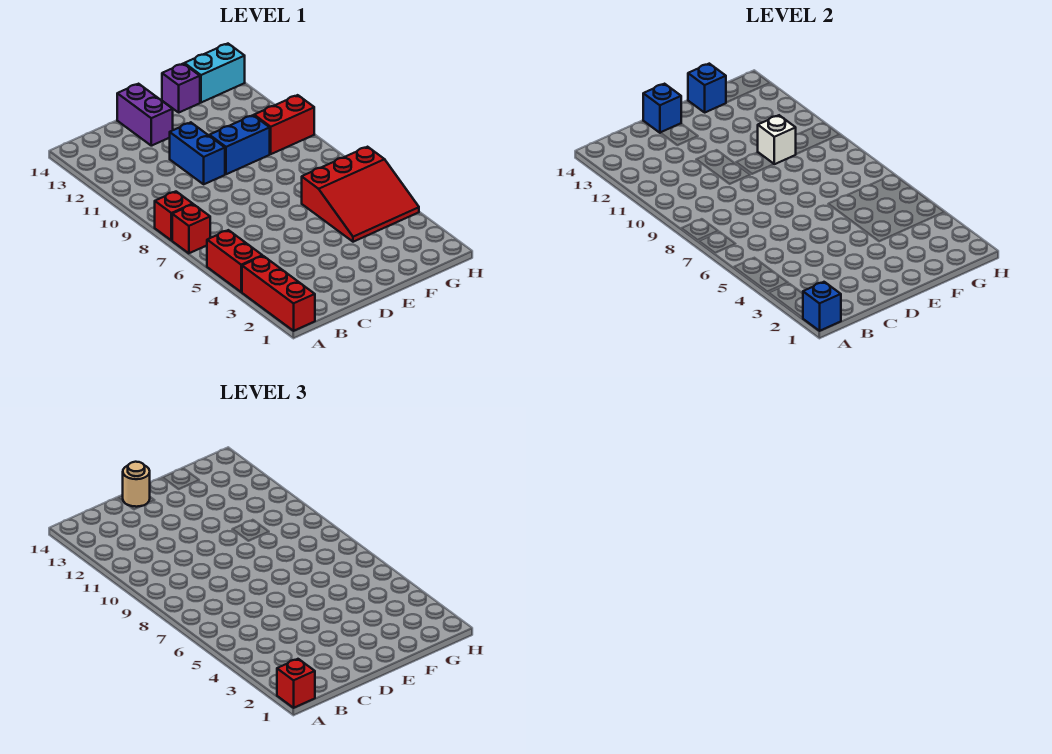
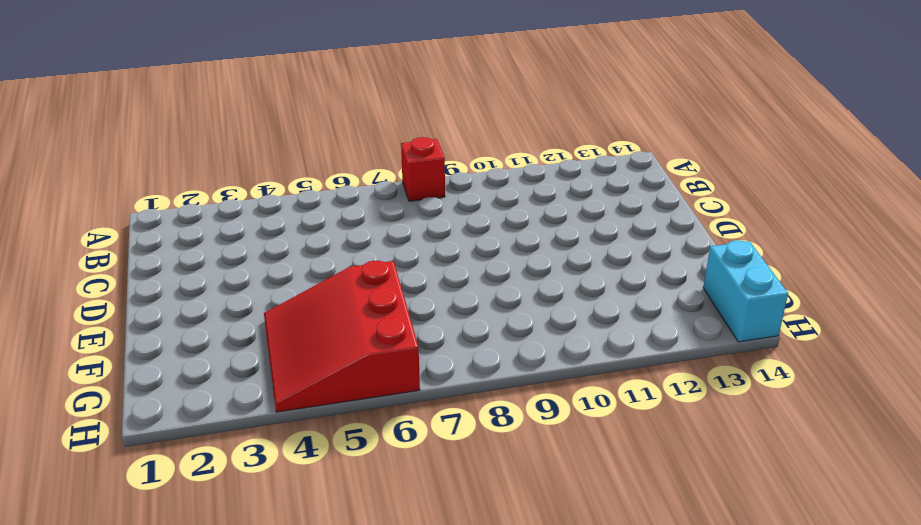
none -> red brick A1:A3 level 1
none -> red brick A4:A5 level 1
none -> red brick A7 level 1

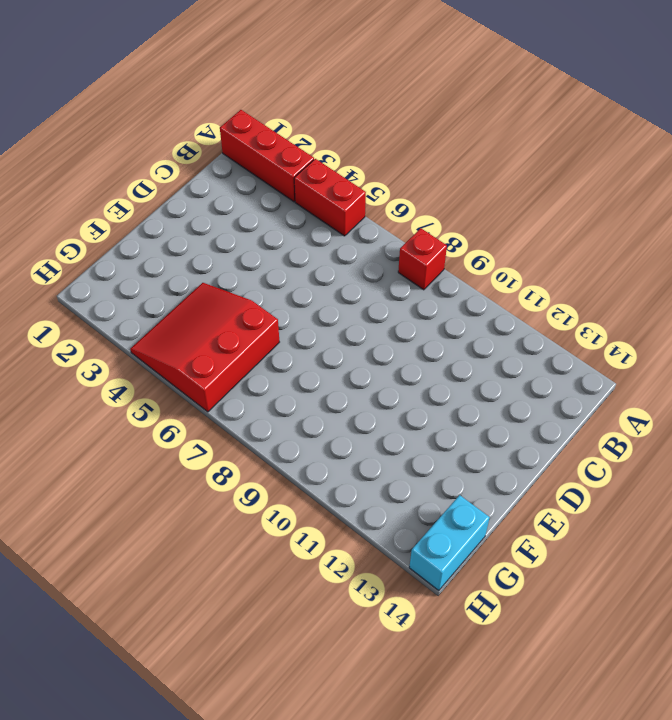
none -> red brick A7 level 1
none -> blue brick D10:D11 level 1
none -> purple brick D13:D14 level 1

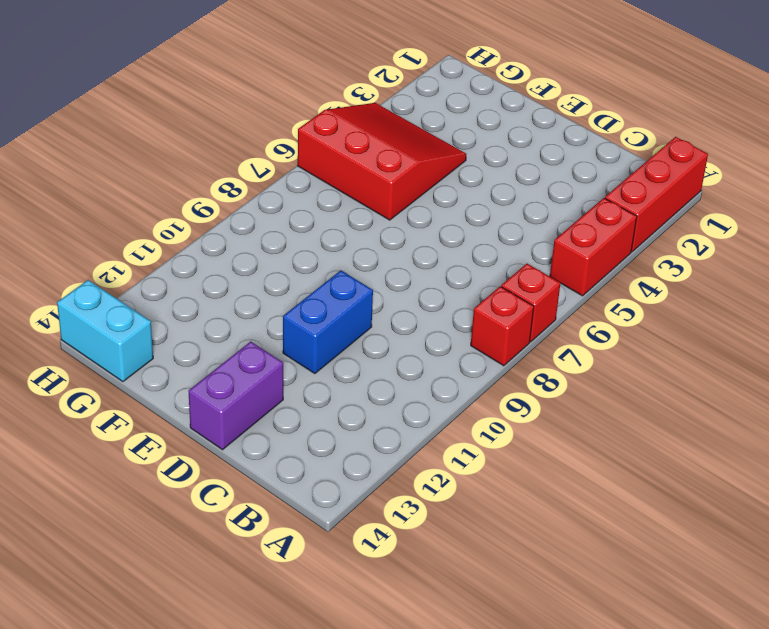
none -> blue brick E10:F10 level 1
none -> purple brick F14 level 1
none -> red brick G10:H10 level 1

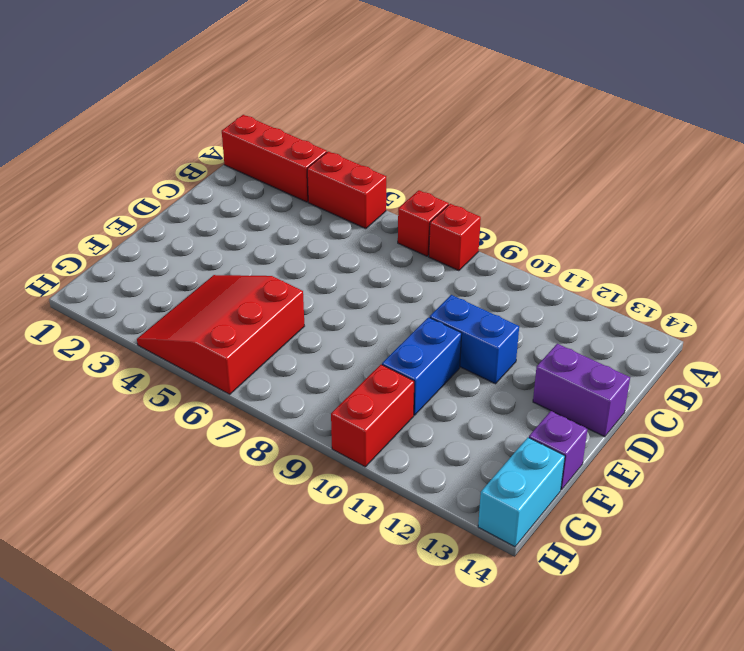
none -> blue brick A1 level 2
none -> blue brick D14 level 2
none -> white brick F10 level 2

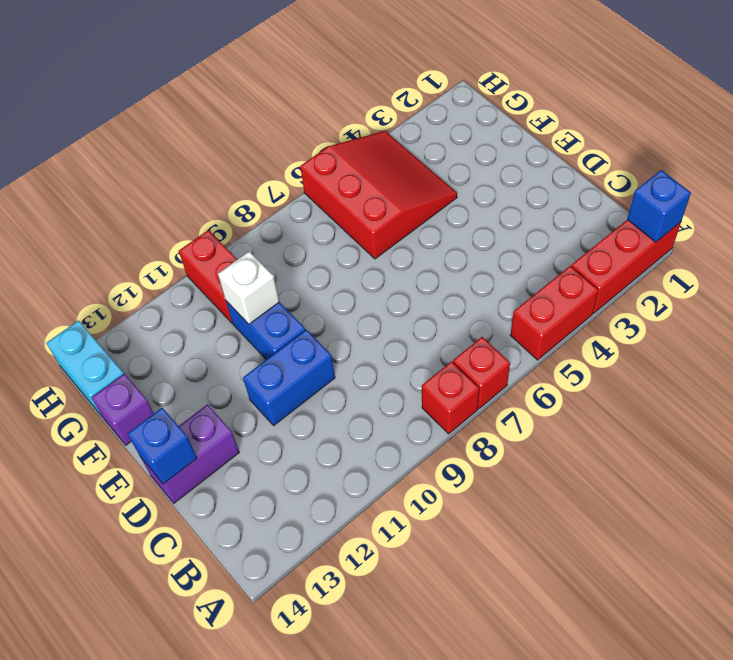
none -> blue brick F14 level 2
none -> red brick A1 level 3
none -> tan round brick D14 level 3

